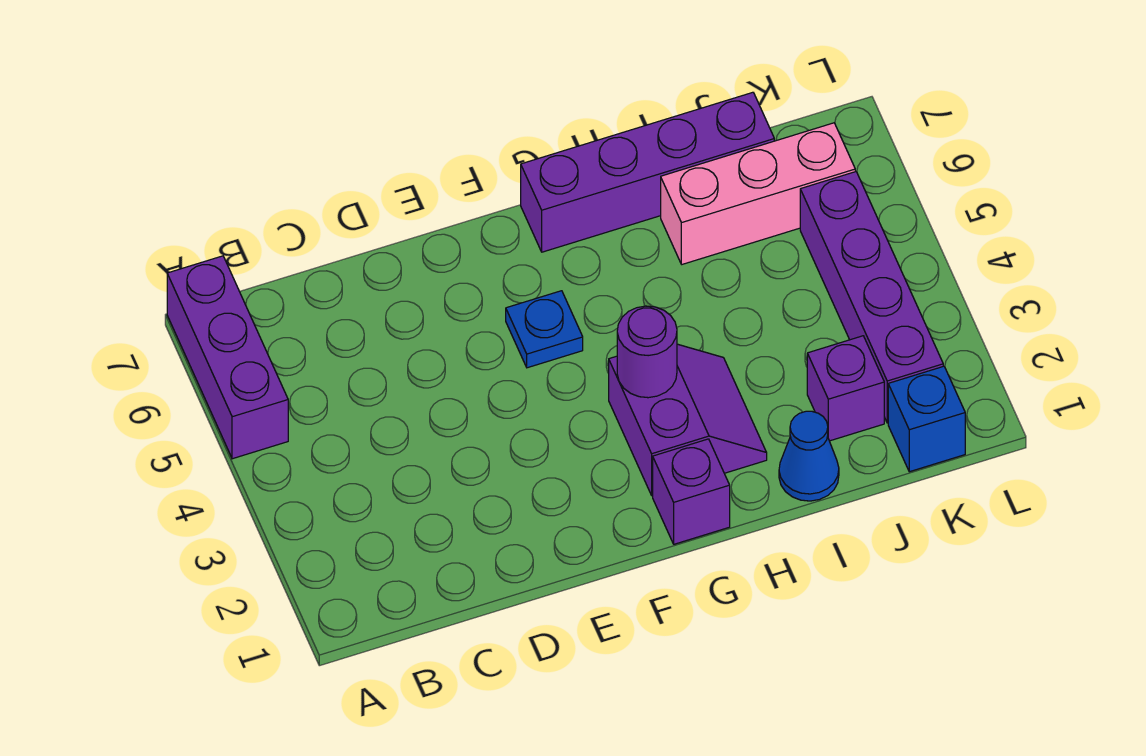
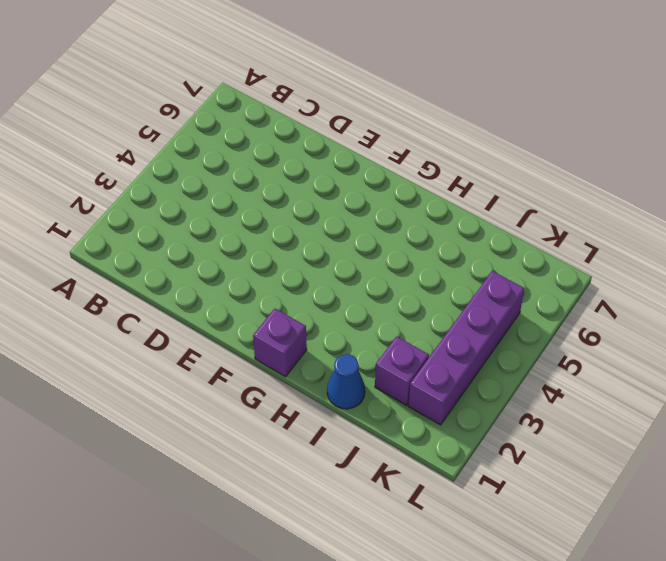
none -> purple brick A5:A7 level 1
none -> blue plate F5 level 1

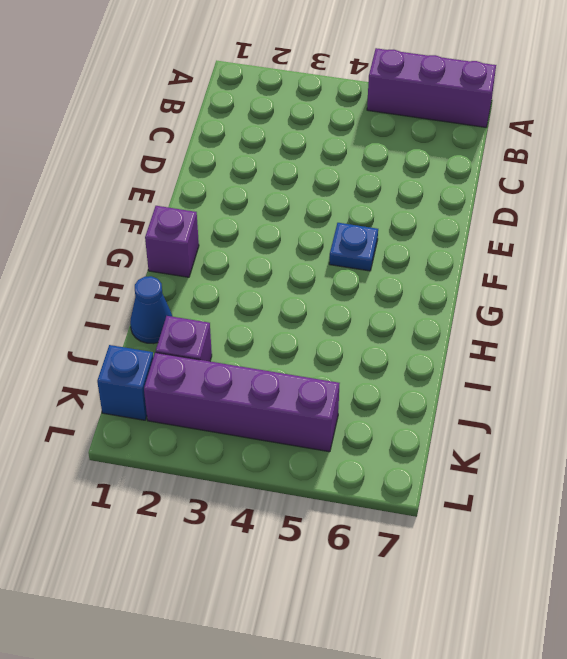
none -> purple slope G2:H3 level 1 top G
none -> purple brick G7:J7 level 1

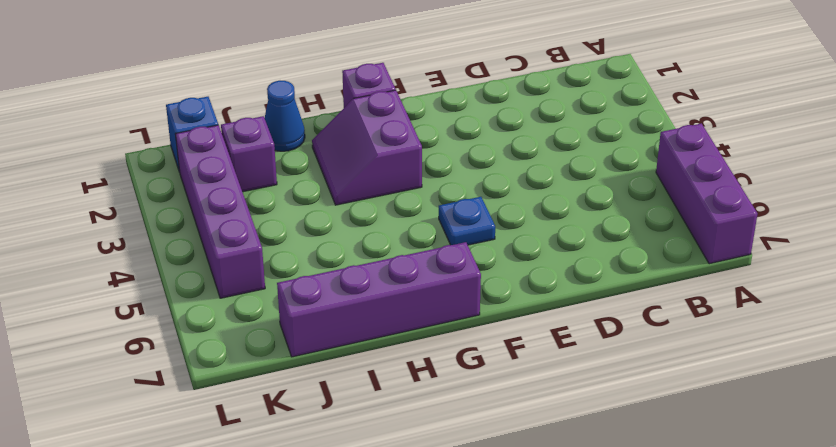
none -> pink brick I6:K6 level 1
none -> purple round brick G3 level 2

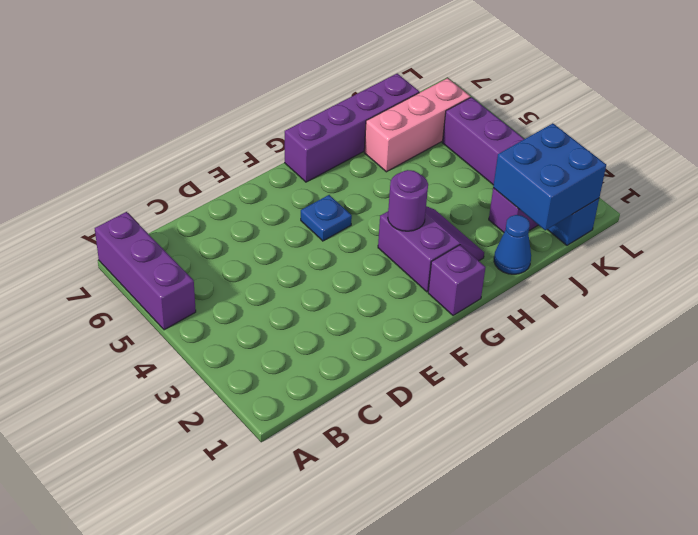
blue brick J1:K2 level 2 -> none

